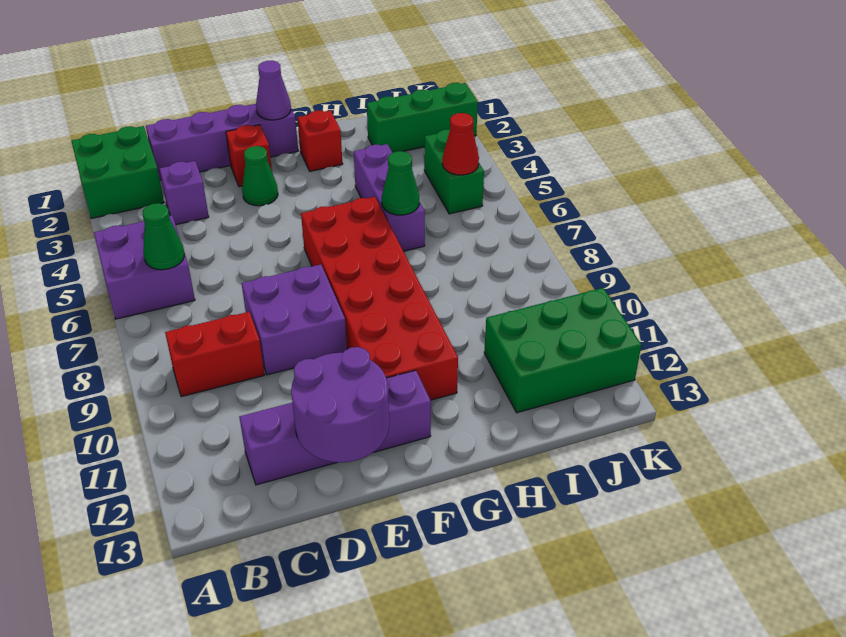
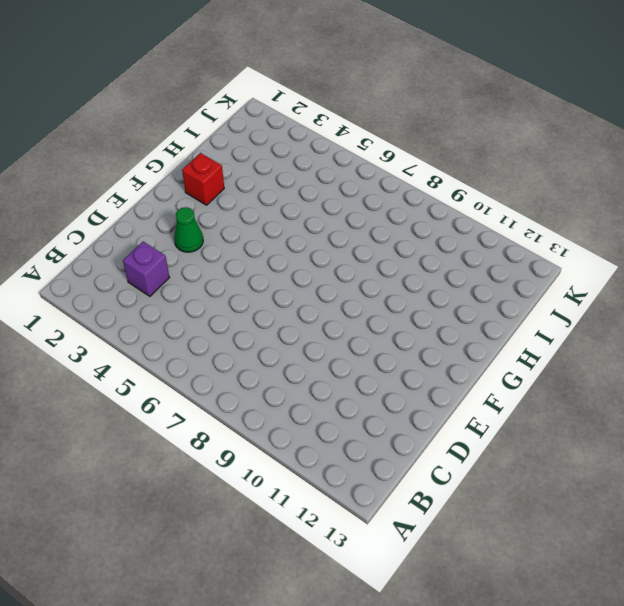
none -> green brick A1:B2 level 1
none -> purple brick A5:B6 level 1
none -> red brick B9:C9 level 1

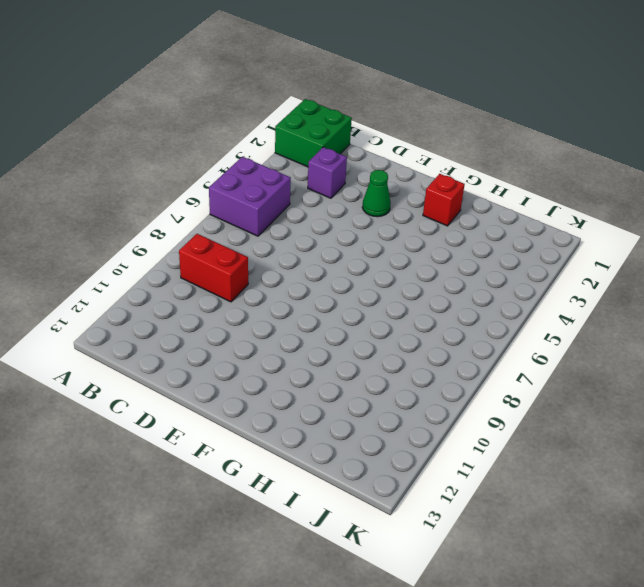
none -> purple brick C1:F1 level 1
none -> purple brick C12:F12 level 1
none -> purple brick D8:E9 level 1

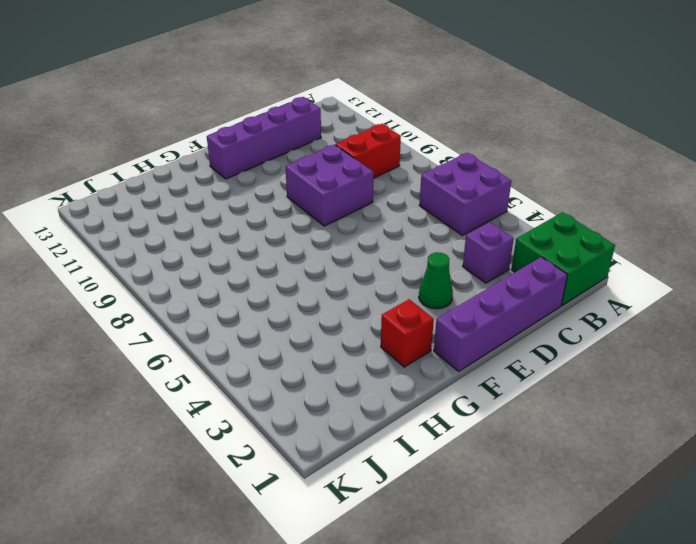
none -> red brick E2 level 1
none -> red brick F6:G11 level 1
none -> purple brick H4:H6 level 1

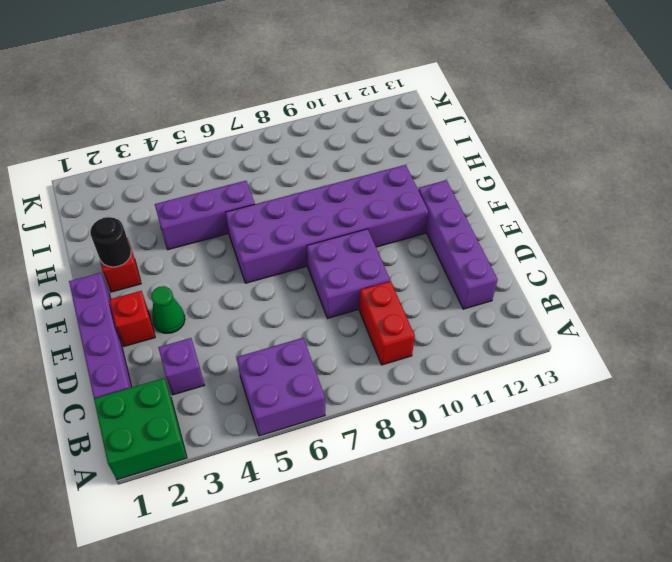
purple brick F6:G11 level 1 -> red brick F6:G11 level 1
black round brick G2 level 2 -> none
none -> green brick I2:K2 level 1
none -> green brick I11:K12 level 1
none -> green brick J4:J5 level 1

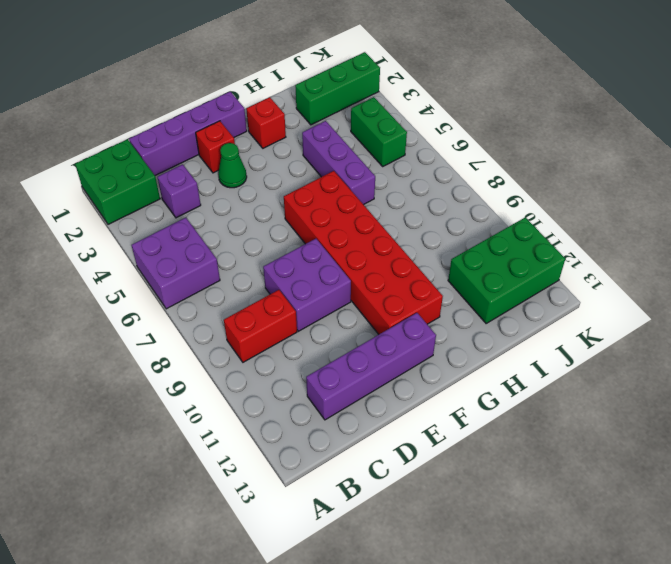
none -> green cone B6 level 2
none -> purple round brick D12:E13 level 2
none -> purple cone F1 level 2

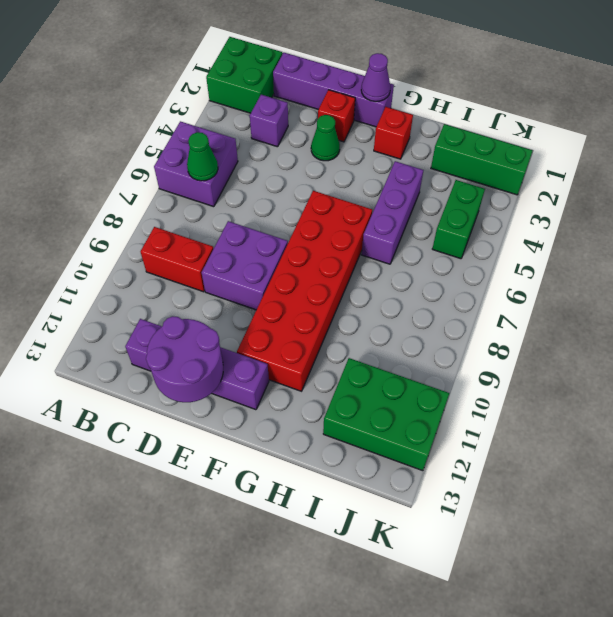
none -> green cone H6 level 2
none -> red cone J5 level 2

